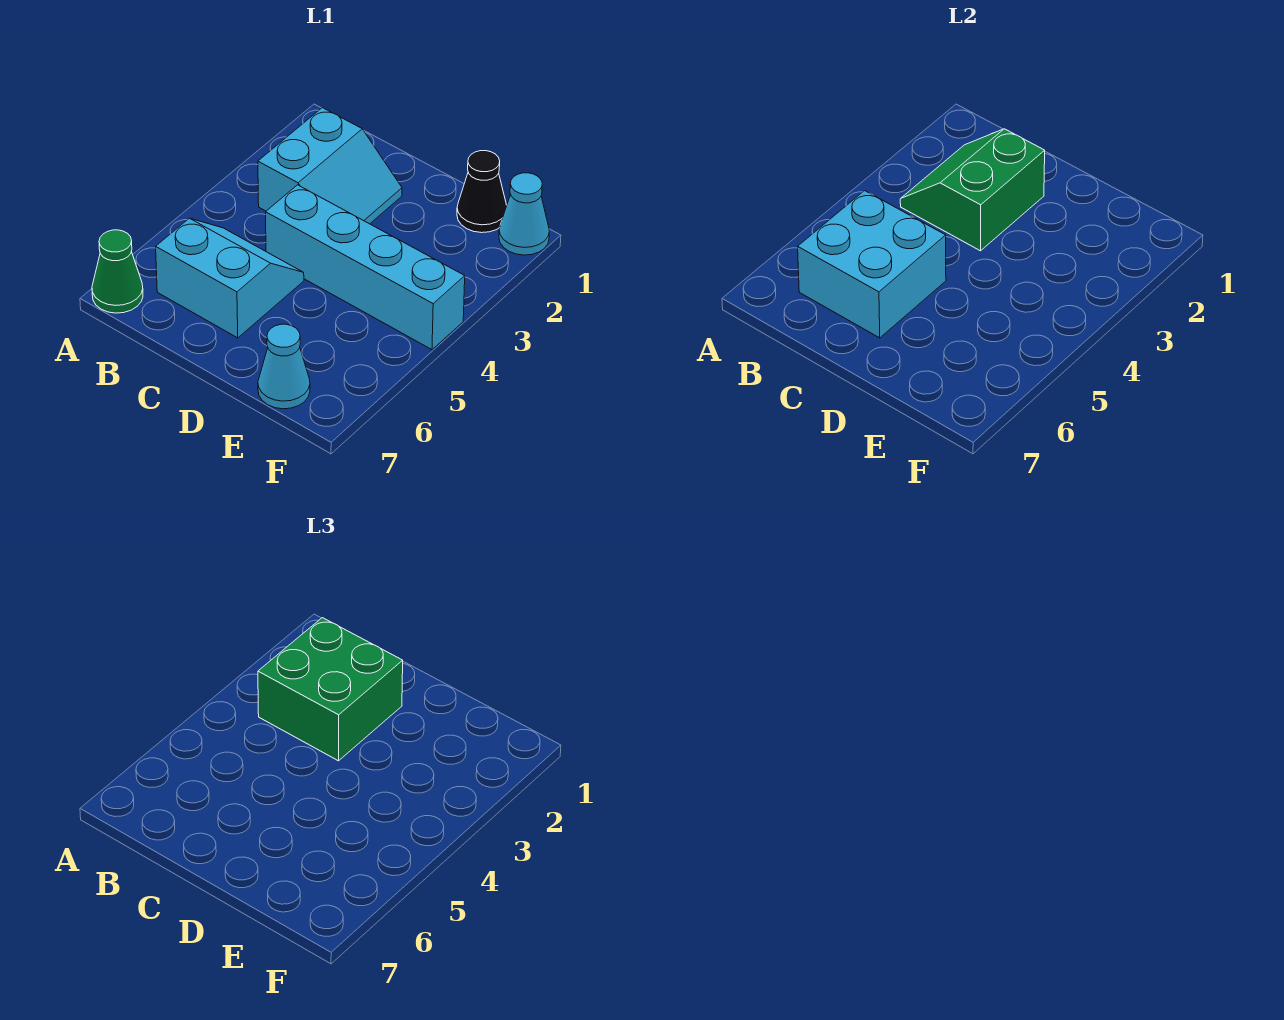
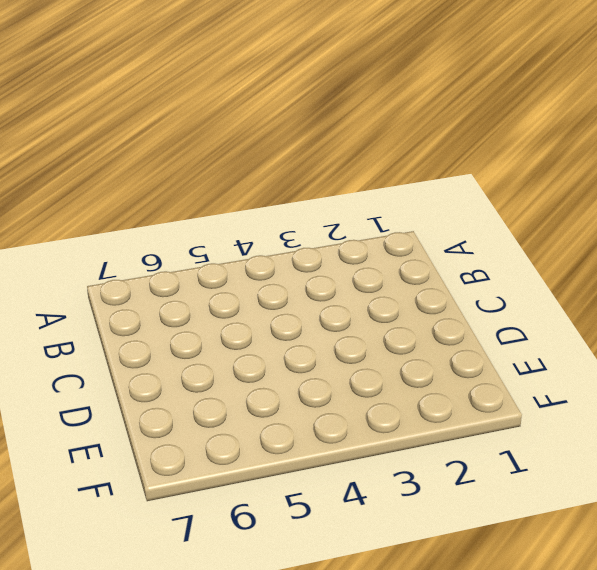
none -> green cone A7 level 1
none -> cyan slope B2:C3 level 1 top B

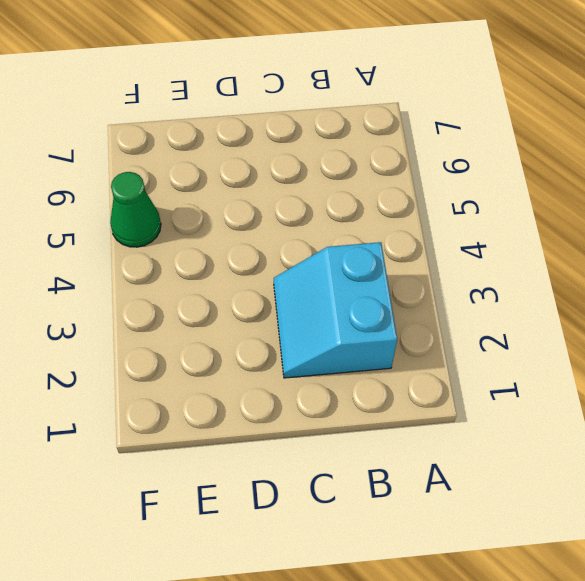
green cone F5 level 1 -> green cone A7 level 1
none -> cyan slope B5:C6 level 1 top 6
none -> cyan brick C4:F4 level 1

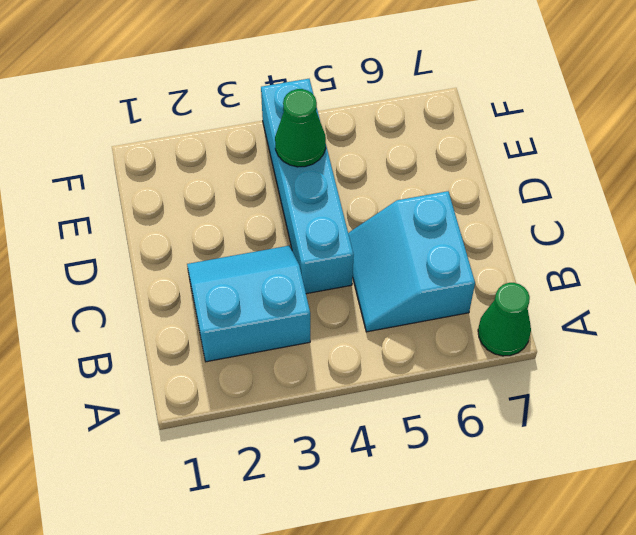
green cone E4 level 2 -> none
none -> black cone E1 level 1
none -> cyan cone E7 level 1

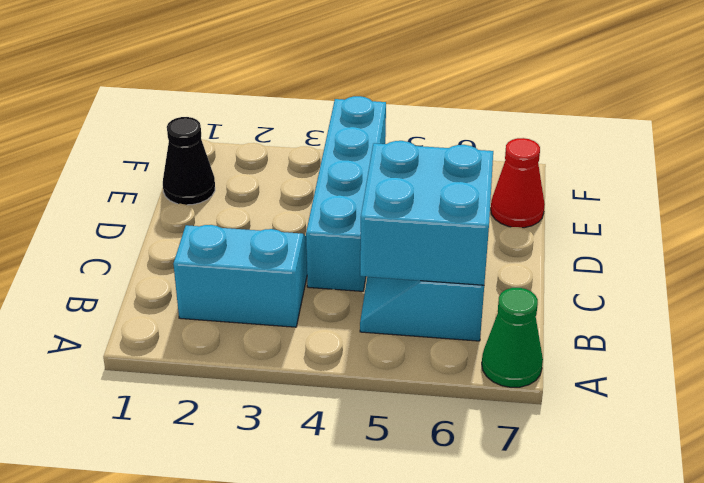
red cone E7 level 1 -> cyan cone E7 level 1
none -> cyan cone F1 level 1
none -> green slope B2:C3 level 2 top C

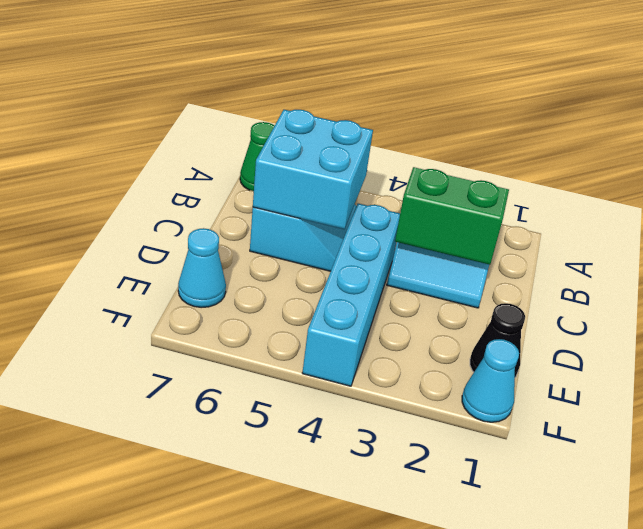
none -> green brick B2:C3 level 3

